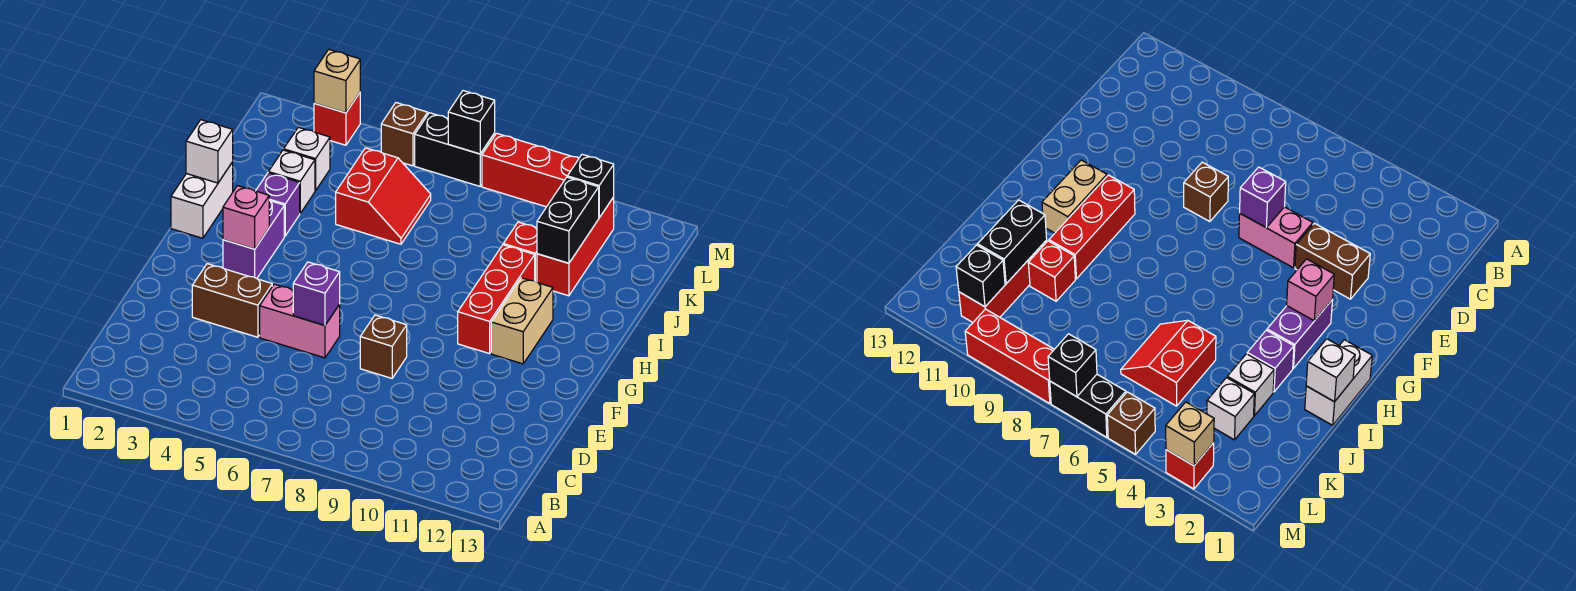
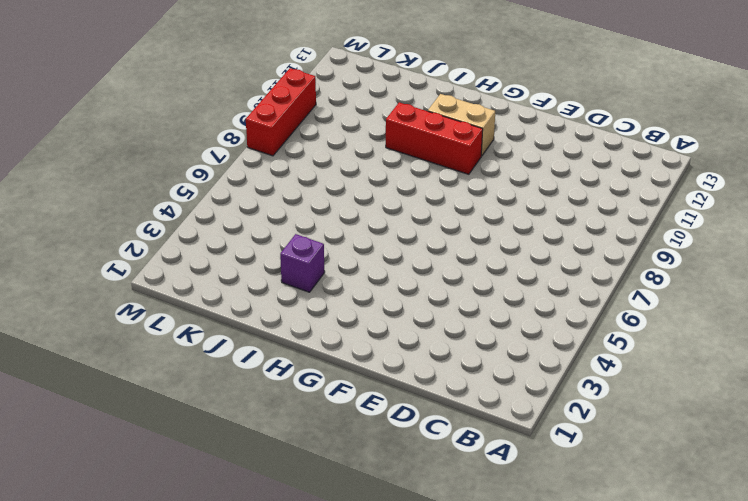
none -> brown brick E3:E4 level 1
none -> pink brick E5:E6 level 1
none -> brown brick E8 level 1

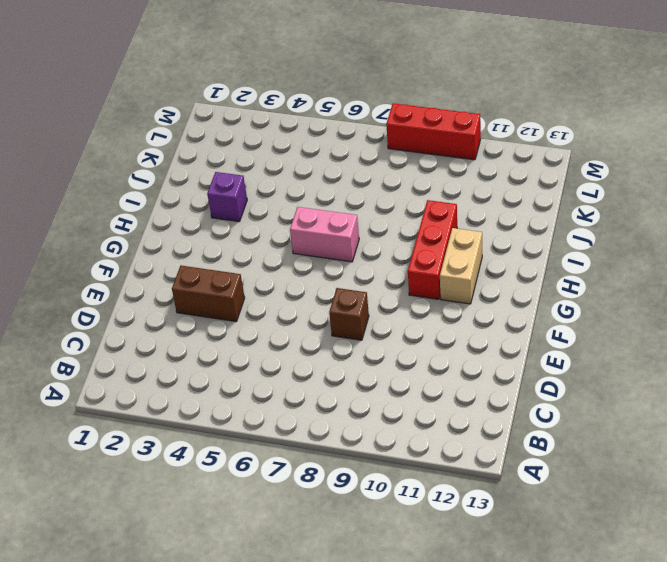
pink brick H6:H7 level 1 -> pink brick E5:E6 level 1
none -> purple brick G3:H3 level 1
none -> white brick H1:I1 level 1
none -> white brick J3 level 1

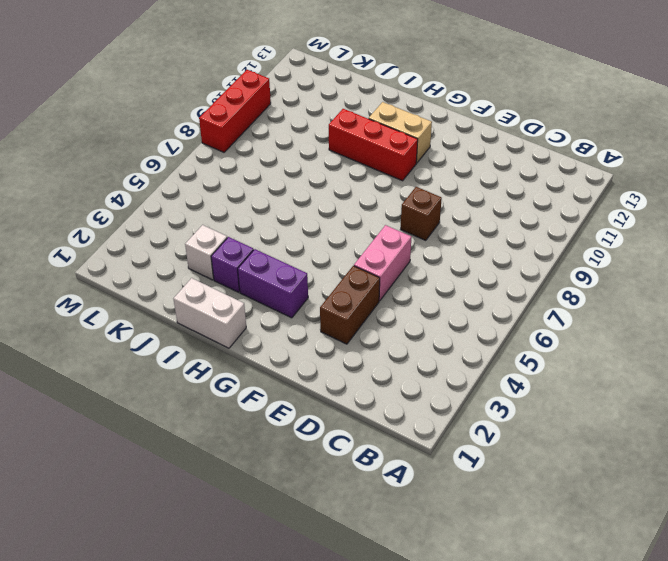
none -> red slope J5:K6 level 1 top 5
none -> red brick J10 level 1
none -> red brick J11:L11 level 1

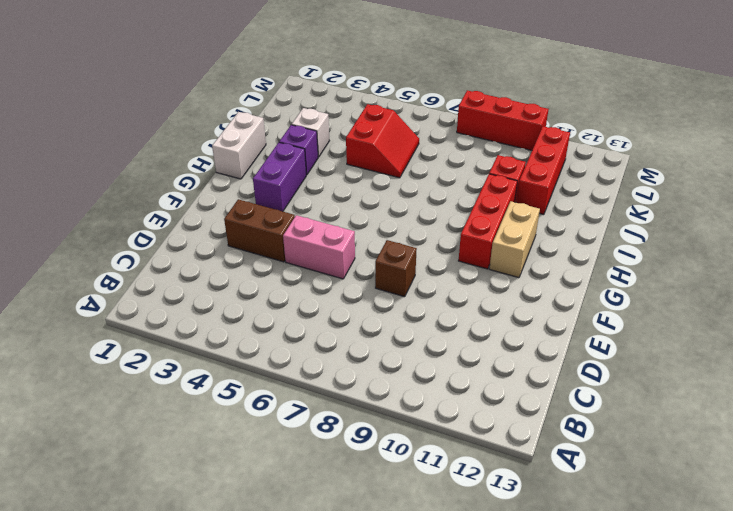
none -> white brick K3 level 1
none -> red brick M3 level 1
none -> brown brick M5 level 1

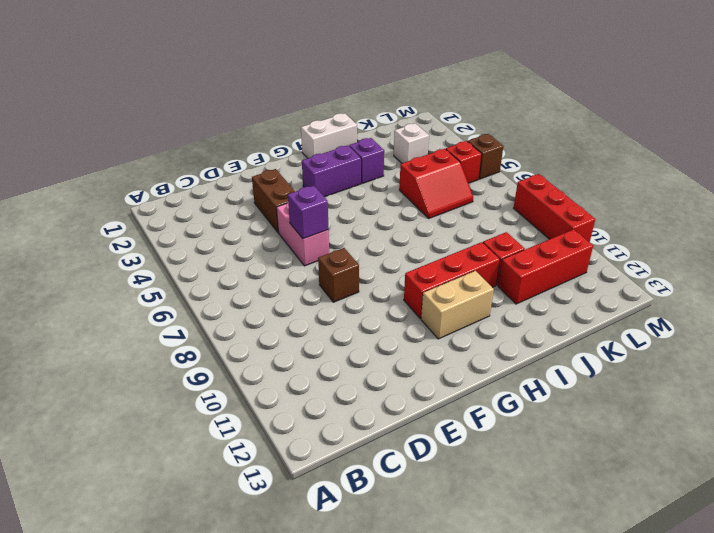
red brick L5 level 1 -> red brick M3 level 1
none -> white brick J3 level 1
none -> black brick M6:M7 level 1
none -> pink brick G3 level 2

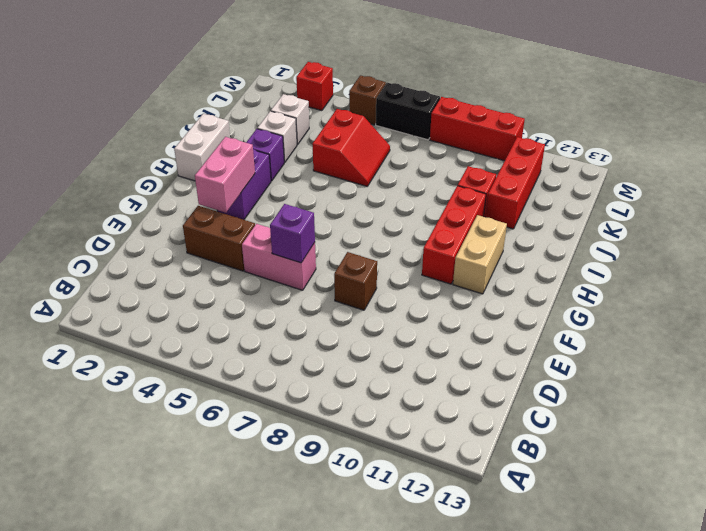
pink brick F3:G3 level 2 -> pink brick G3 level 2
none -> white brick I1 level 2
none -> black brick J11:K11 level 2
none -> black brick L11 level 2

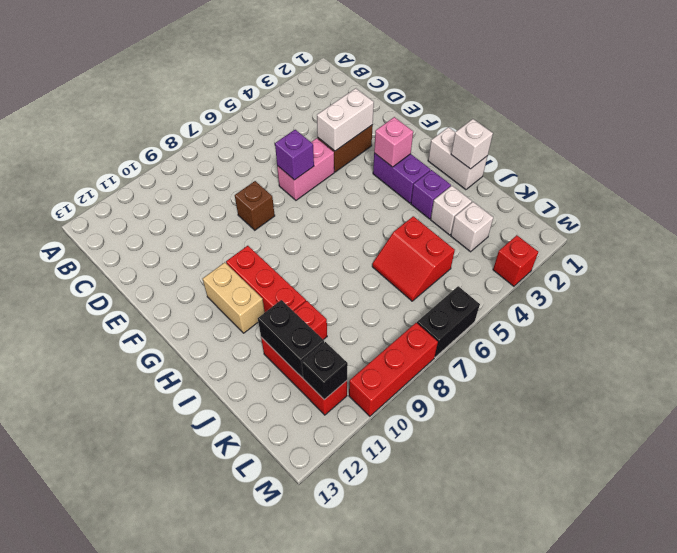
white brick E3:E4 level 2 -> none
none -> brown brick M5 level 1
none -> tan brick M3 level 2
none -> black brick M7 level 2

